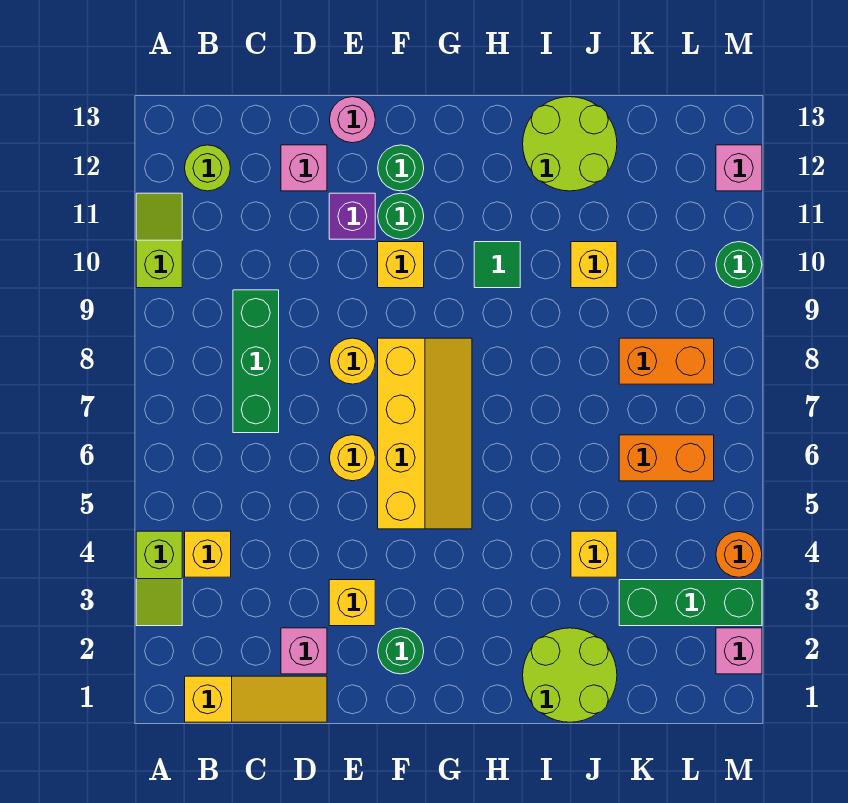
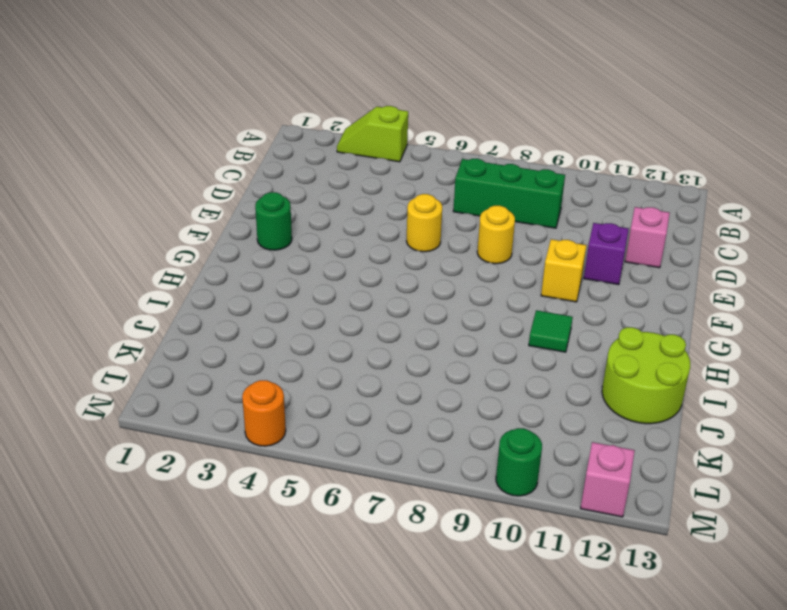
none -> lime slope A10:A11 level 1 top 10
none -> yellow slope B1:D1 level 1 top B
none -> yellow brick B4 level 1
none -> lime round brick B12 level 1

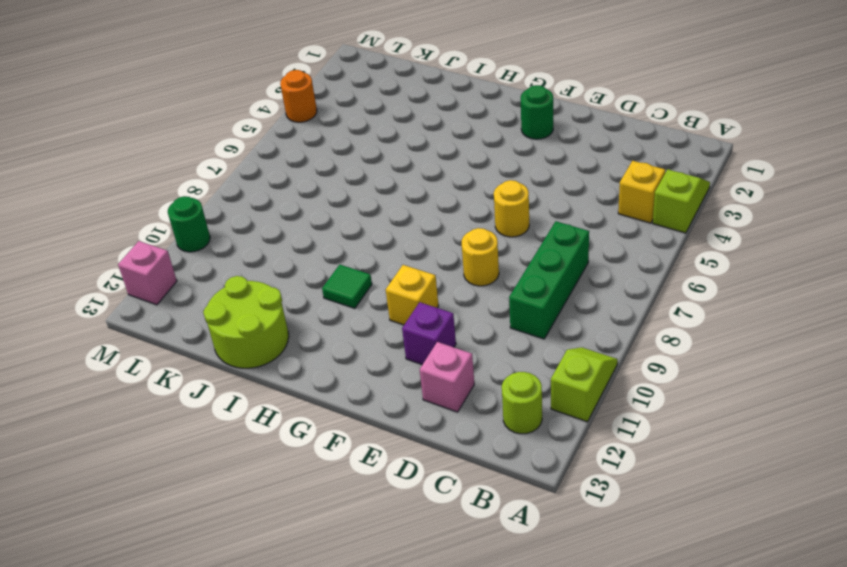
lime slope A10:A11 level 1 top 11 -> lime slope A10:A11 level 1 top 10
none -> yellow slope B1:D1 level 1 top B
none -> pink brick D2 level 1
none -> yellow brick E3 level 1
none -> pink round brick E13 level 1

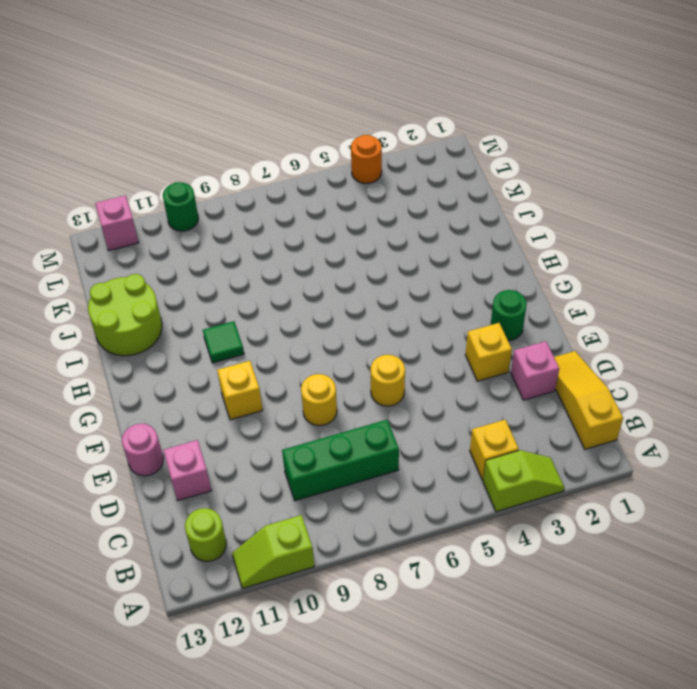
none -> purple brick E11 level 1
none -> yellow slope F5:G8 level 1 top F
none -> green round brick F11 level 1
none -> green round brick F12 level 1

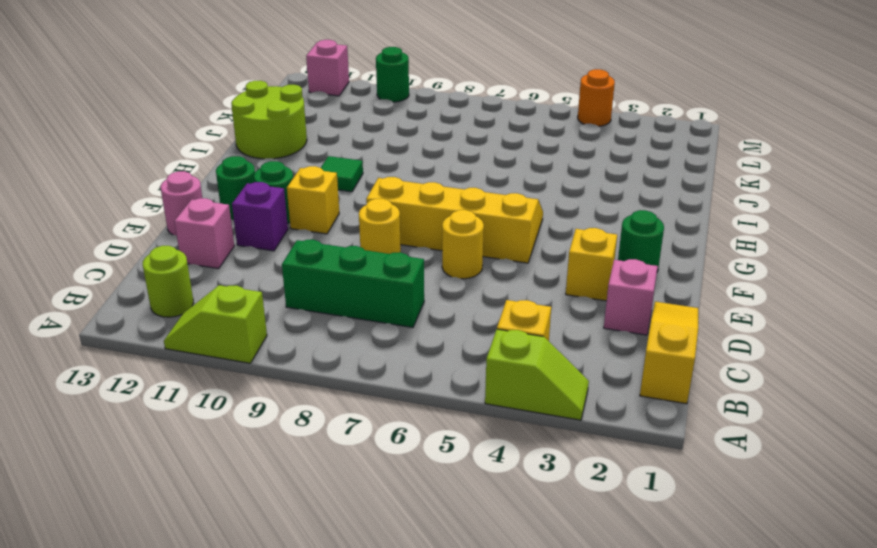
none -> lime round brick I1:J2 level 1
none -> yellow brick J4 level 1
none -> yellow brick J10 level 1
none -> green brick K3:M3 level 1

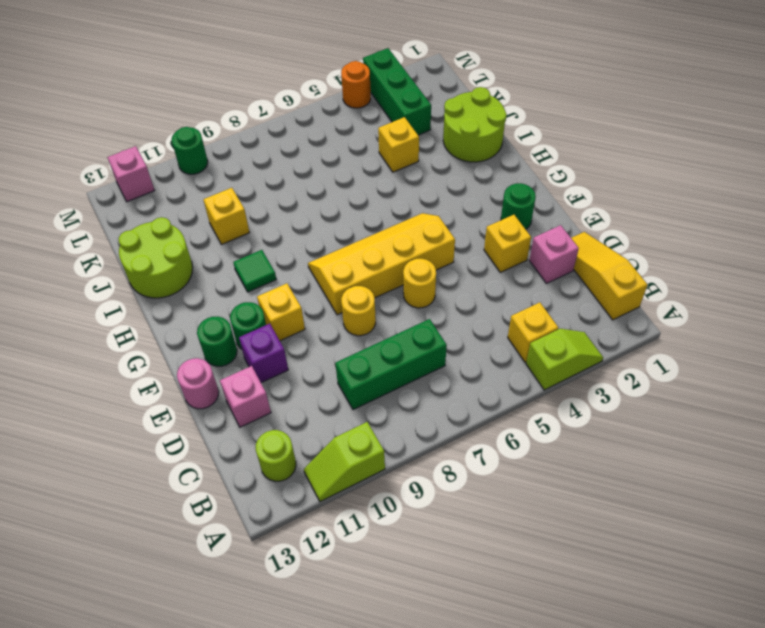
none -> orange brick K6:L6 level 1
none -> orange brick K8:L8 level 1
none -> pink brick M2 level 1

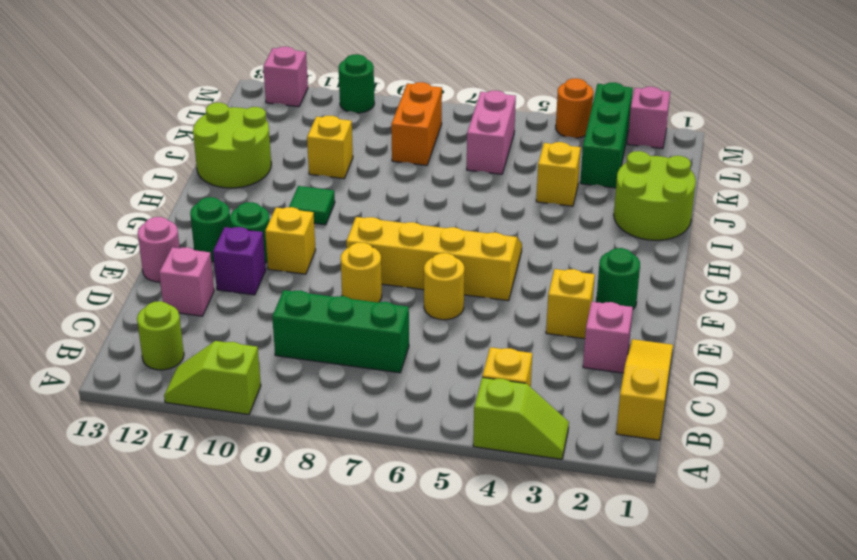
pink brick K6:L6 level 1 -> orange brick K6:L6 level 1

